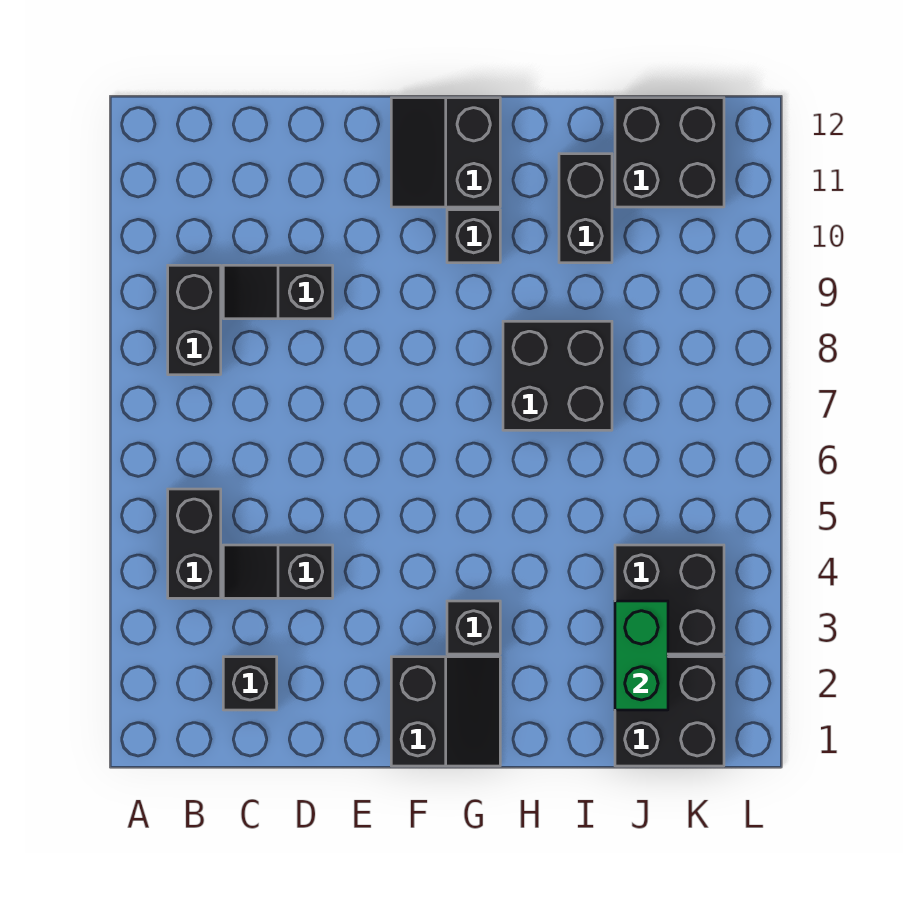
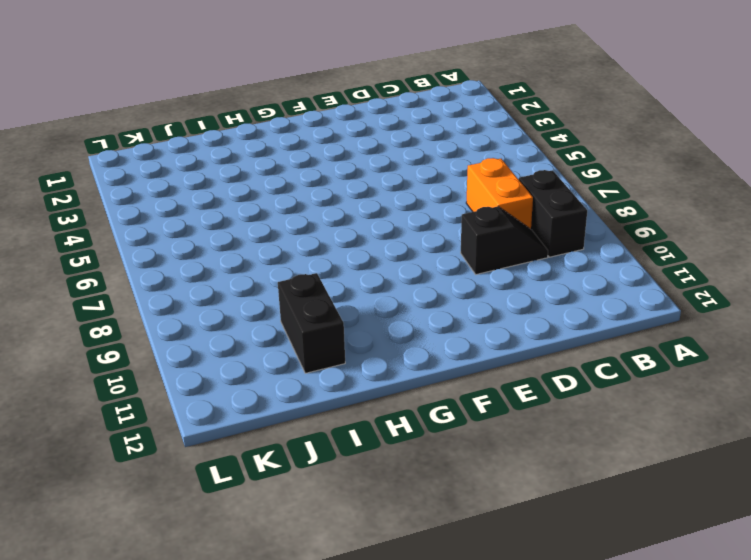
orange brick C7:C8 level 1 -> none
none -> black brick B4:B5 level 1
none -> black brick C2 level 1
none -> black slope C4:D4 level 1 top D

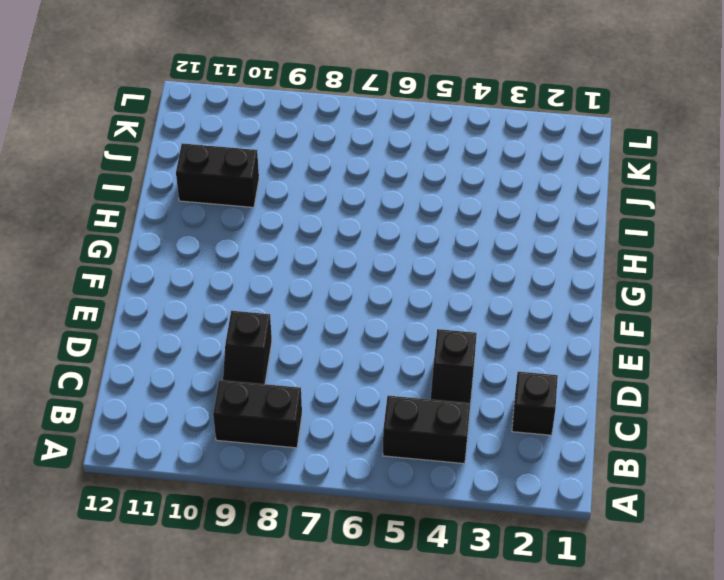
none -> black slope F1:G2 level 1 top F
none -> black slope F11:G12 level 1 top G
none -> black brick G3 level 1

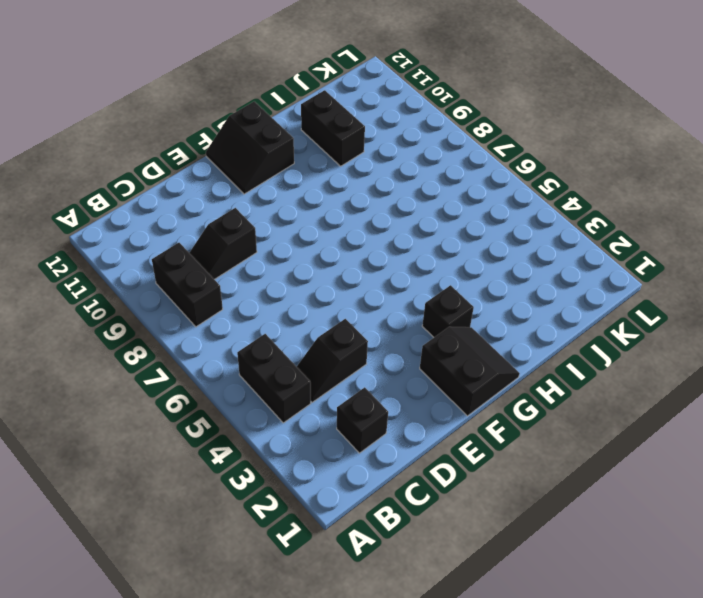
none -> black brick G10 level 1
none -> black brick H7:I8 level 1
none -> black brick J1:K2 level 1

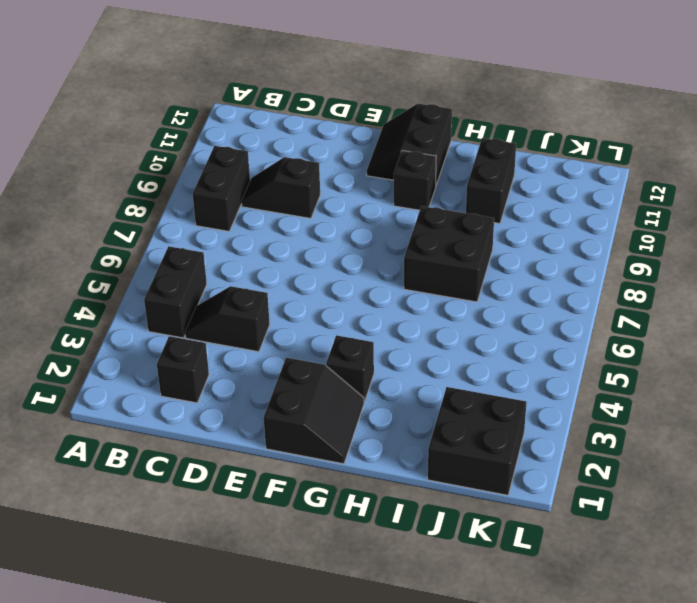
none -> black brick J3:K4 level 1
none -> black brick J11:K12 level 1
none -> green brick J2:J3 level 2

